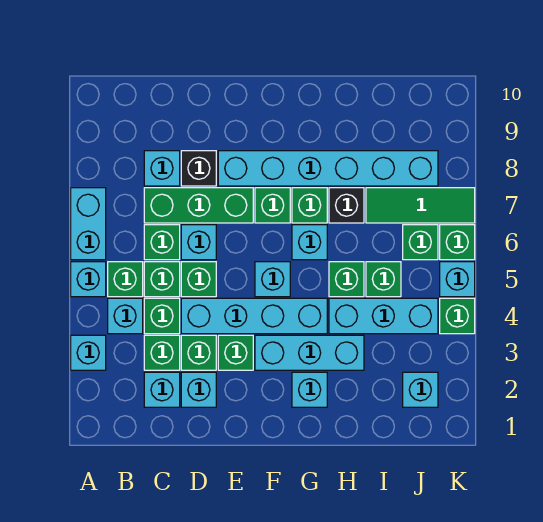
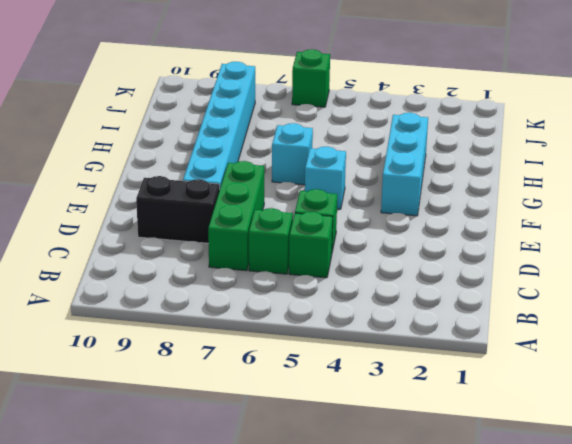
black brick D8:D9 level 1 -> black brick D8 level 1
none -> cyan brick A3 level 1
none -> cyan brick A5 level 1
none -> cyan brick A6:A7 level 1
none -> cyan brick B4 level 1

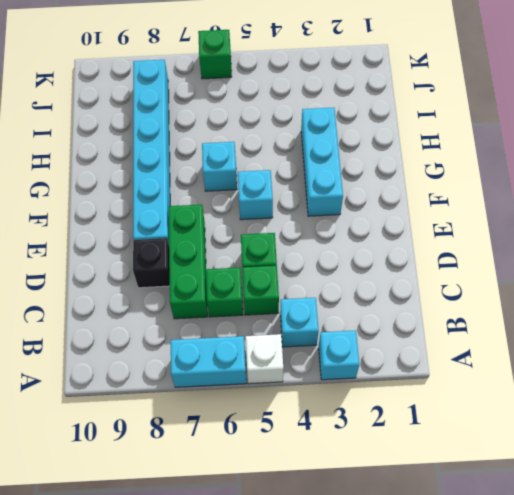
white brick A5 level 1 -> cyan brick A5 level 1
none -> green brick B5 level 1
none -> cyan brick C2 level 1
none -> green brick C3 level 1
none -> green brick C4 level 1

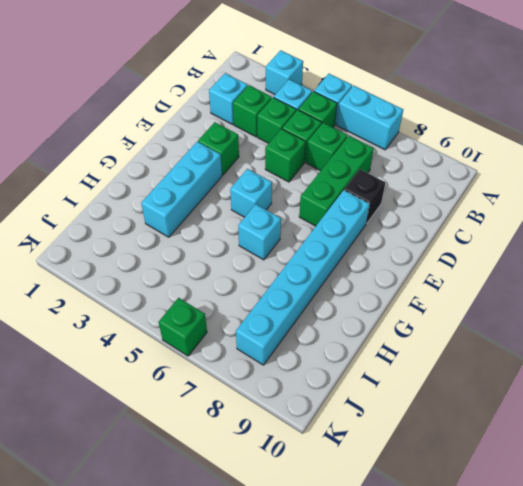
none -> cyan brick C8 level 1
none -> cyan brick D2 level 1
none -> green brick D3 level 1
none -> cyan brick D4:G4 level 1

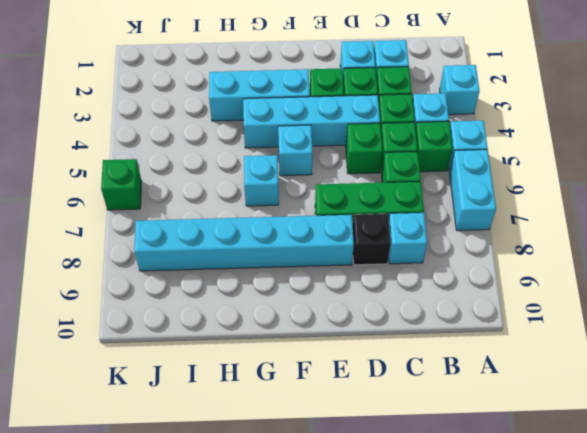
none -> cyan brick D6 level 1
none -> green brick F7 level 1
none -> cyan brick G2 level 1
none -> green brick G7 level 1

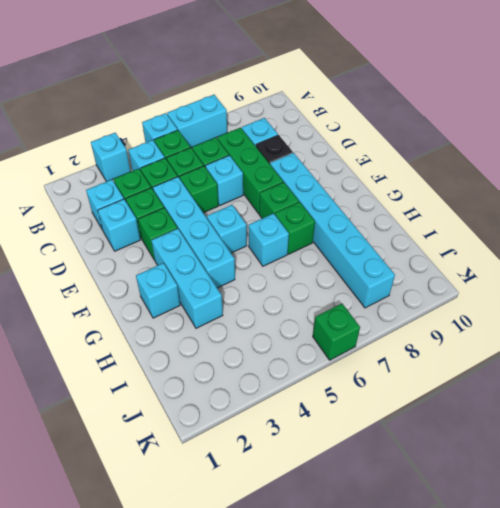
none -> cyan brick H4:J4 level 1
none -> green brick H5 level 1
none -> black brick H7 level 1
none -> green brick I5 level 1

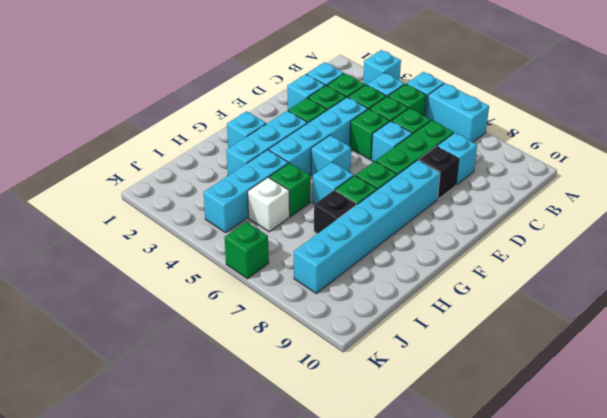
white brick I5 level 1 -> green brick I5 level 1
none -> green tile I7:K7 level 1
none -> cyan brick J2 level 1
none -> green brick J6 level 1
none -> green brick K4 level 1

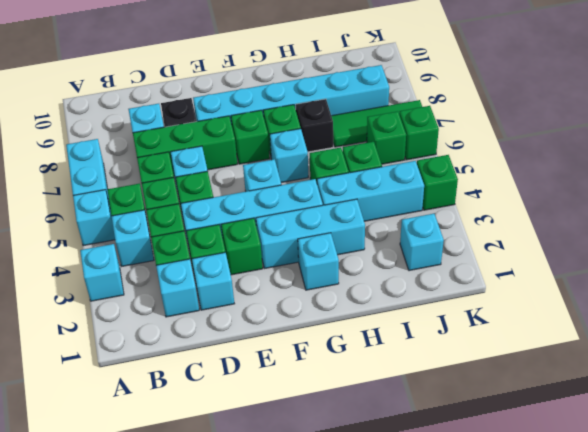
none -> cyan brick K5 level 1

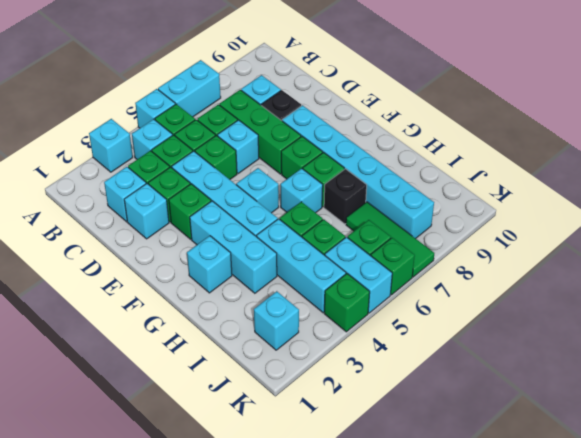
cyan brick J5:K5 level 1 -> cyan brick K5 level 1

